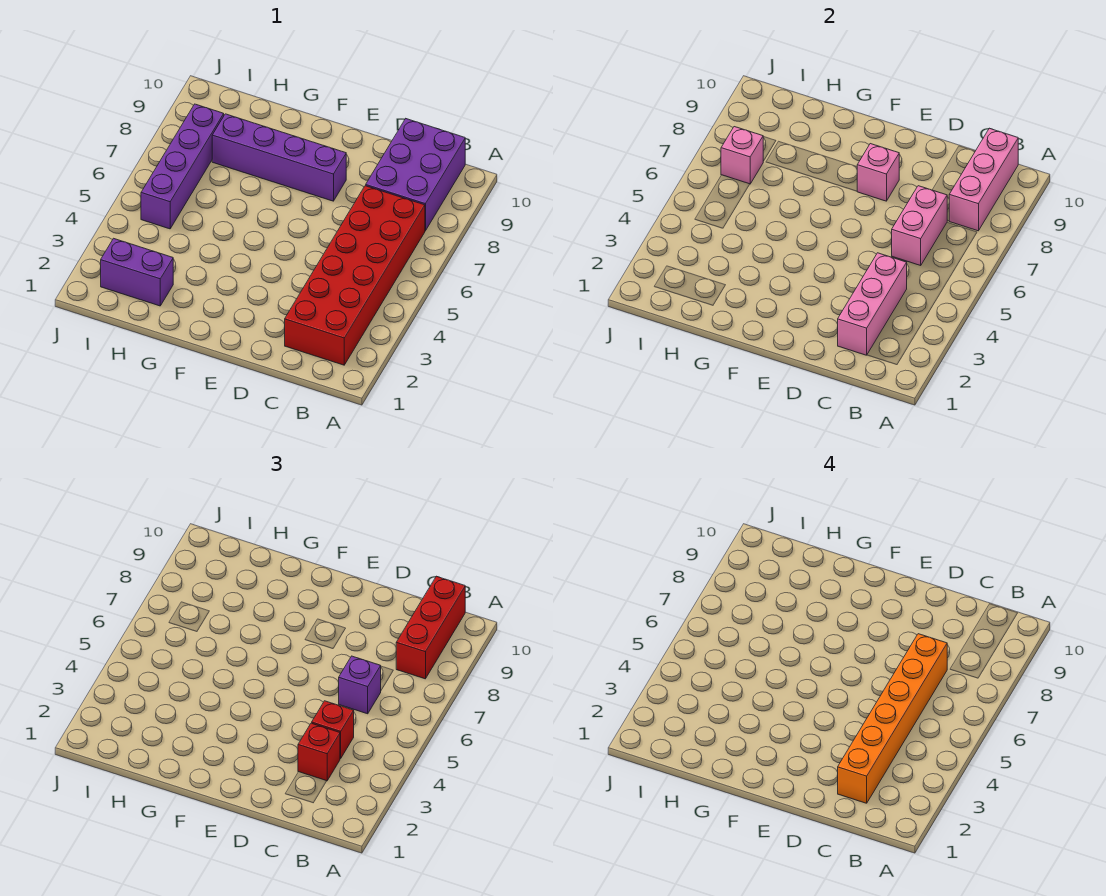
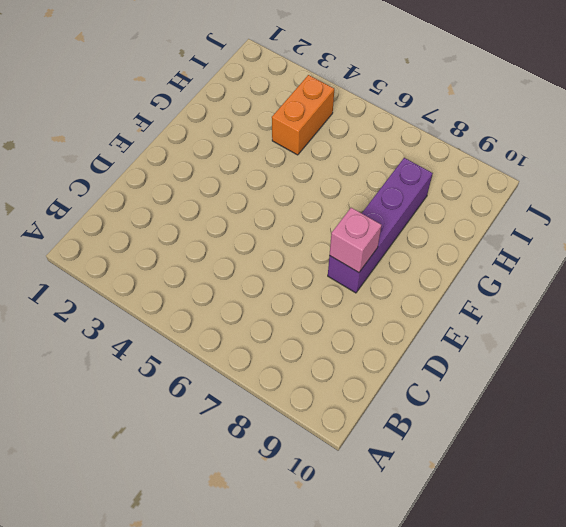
orange brick H4:I4 level 1 -> none
none -> red brick B2:C7 level 1
none -> purple brick B8:C10 level 1
none -> purple brick H2:I2 level 1

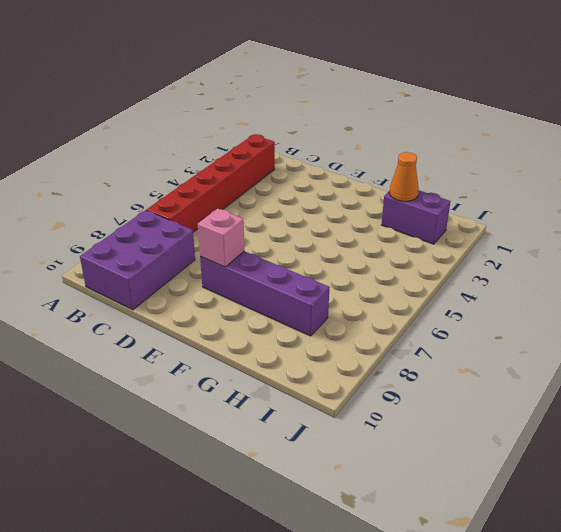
red brick B2:B7 level 1 -> red brick B2:C7 level 1
orange cone H2 level 2 -> none
none -> purple brick I5:I8 level 1
none -> pink brick B8:B10 level 2
none -> pink brick C2:C4 level 2

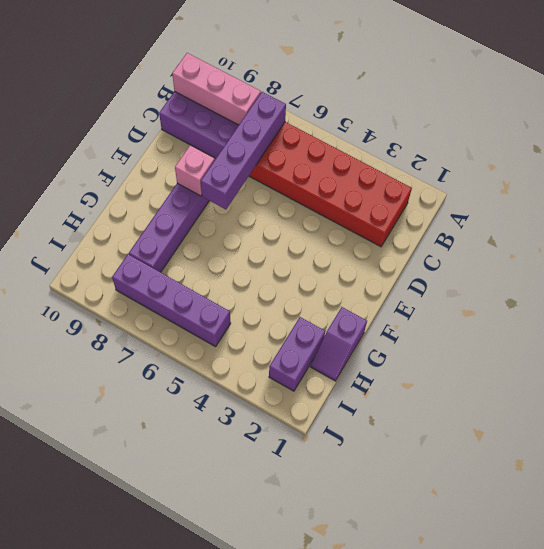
purple brick B7:E7 level 2 -> pink brick C6:C7 level 2
purple slope G1:H1 level 1 top G -> none
none -> pink brick C2:C4 level 2
none -> pink brick I7 level 2
none -> red brick B8:B10 level 3

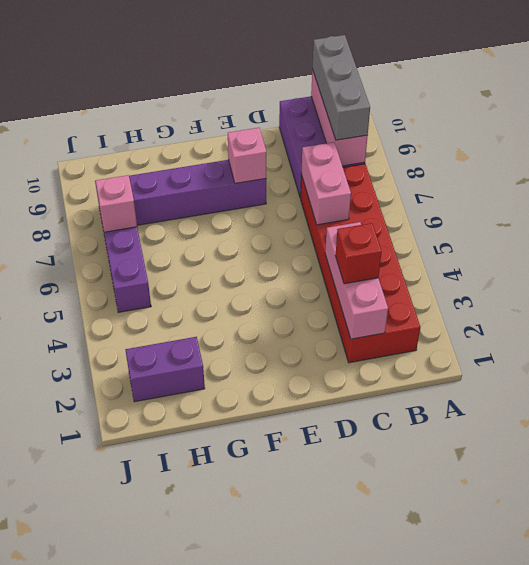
grey brick B8:B10 level 3 -> red brick B8:B10 level 3
none -> red brick C4 level 3
none -> purple brick C6 level 3
none -> orange brick C2:C7 level 4

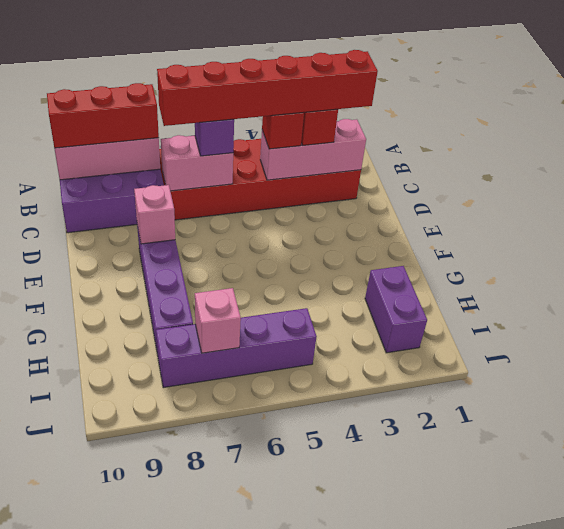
red brick C2:C7 level 4 -> orange brick C2:C7 level 4

